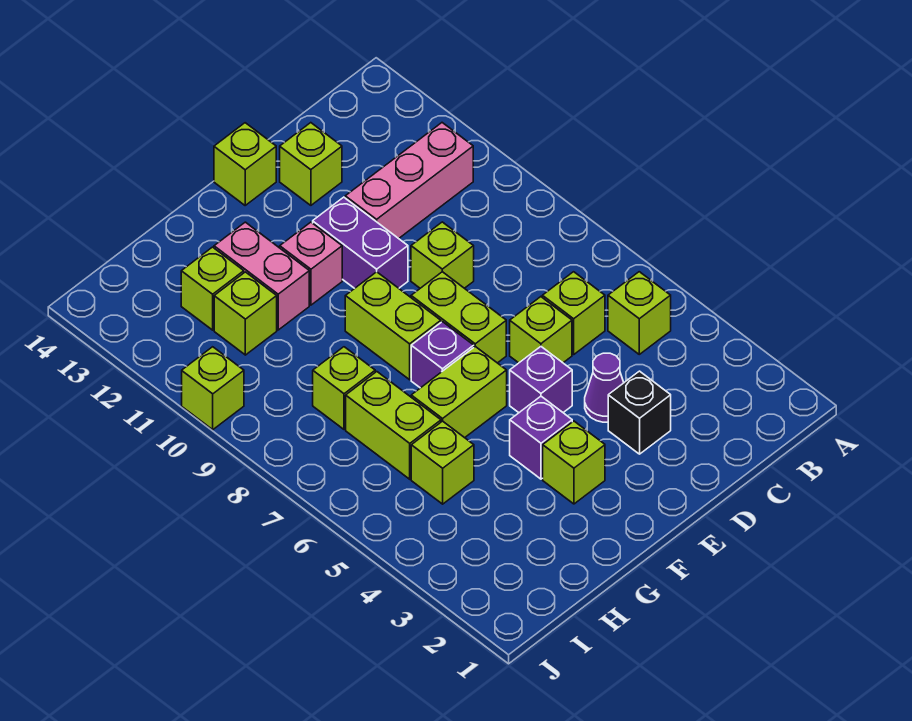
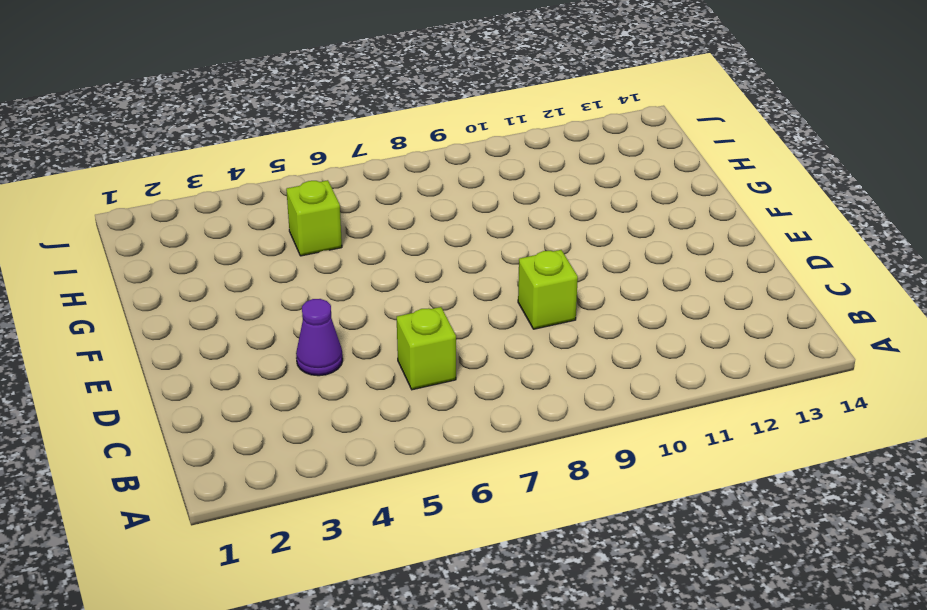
none -> lime brick B5 level 1
none -> pink brick B11:D11 level 1
none -> black brick D3 level 1

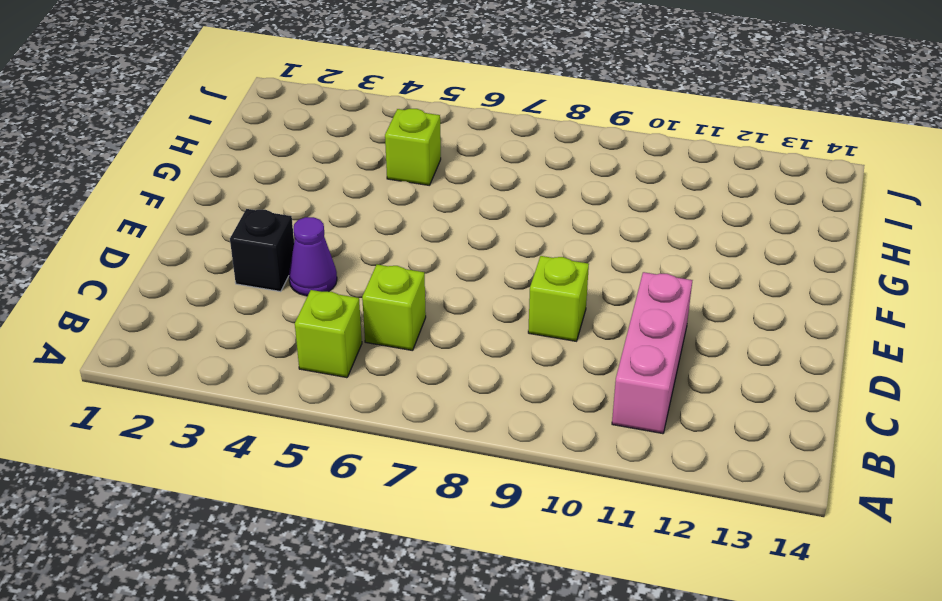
none -> lime brick D6 level 1
none -> lime brick D13 level 1
none -> purple brick E5 level 1

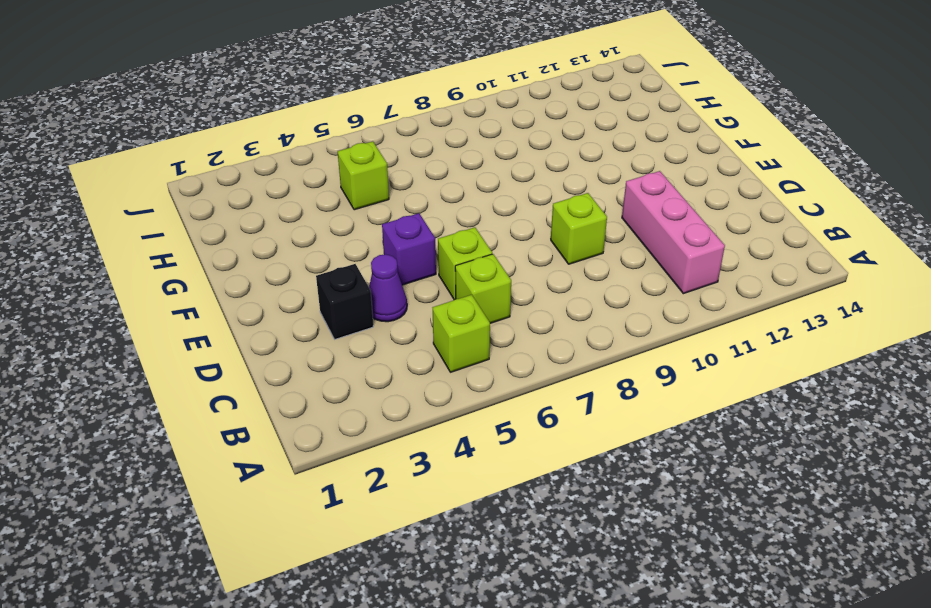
none -> lime brick D13 level 1
none -> lime brick E7:E8 level 1
none -> purple brick E10:E11 level 1

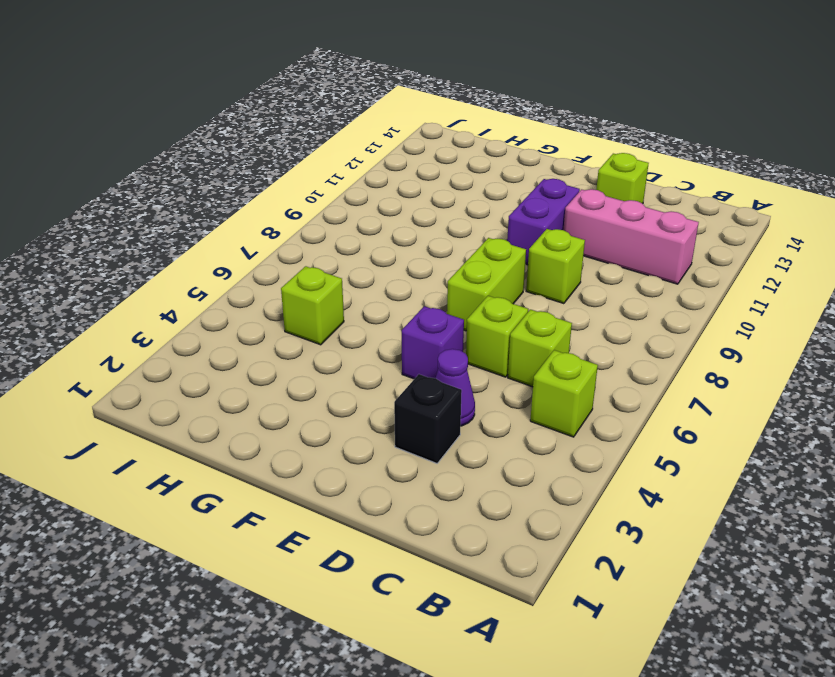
none -> lime brick E14 level 1
none -> lime brick F3 level 1
none -> purple brick F4 level 1

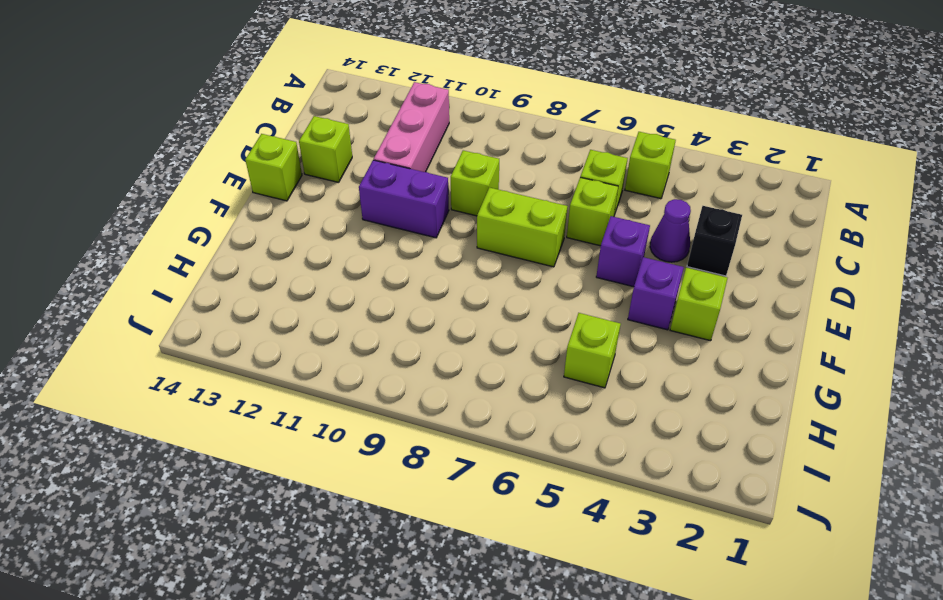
none -> lime brick F6:G6 level 1
none -> purple brick F7 level 1
none -> lime brick F8:F9 level 1

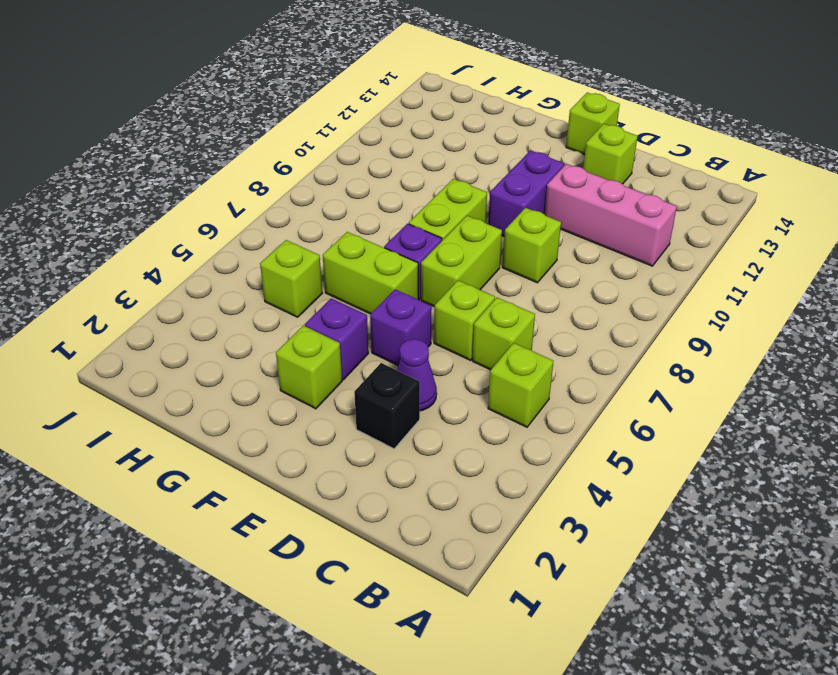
none -> pink brick F11 level 1
none -> pink brick G11:G12 level 1
none -> lime brick H6:H7 level 1

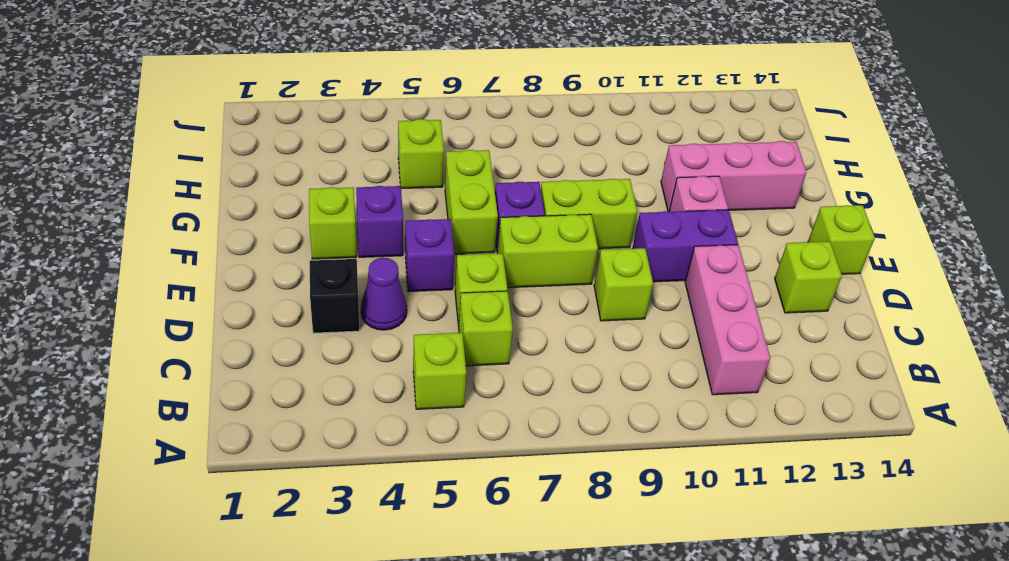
pink brick G11:G13 level 1 -> pink brick G11:G12 level 1
none -> lime brick H6:H7 level 1
none -> lime brick H8 level 1
none -> lime brick H11 level 1

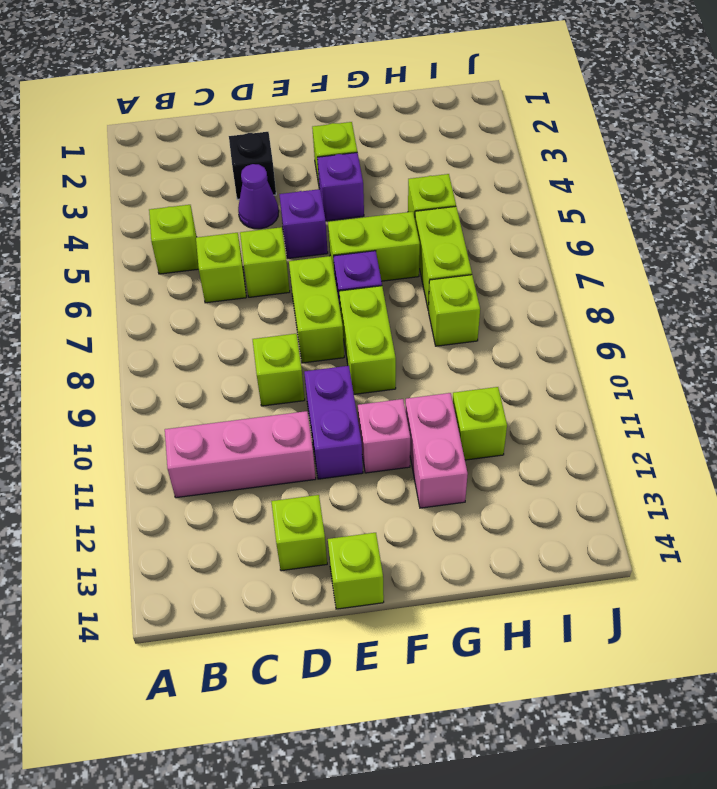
none -> lime brick H12 level 1
none -> lime brick J10 level 1

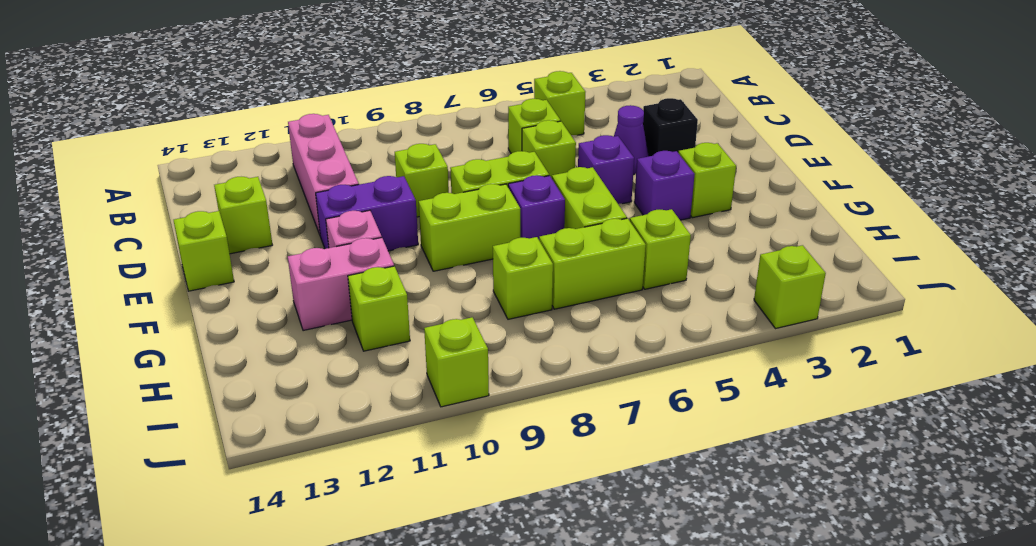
lime brick J3 level 1 -> lime brick H12 level 1

